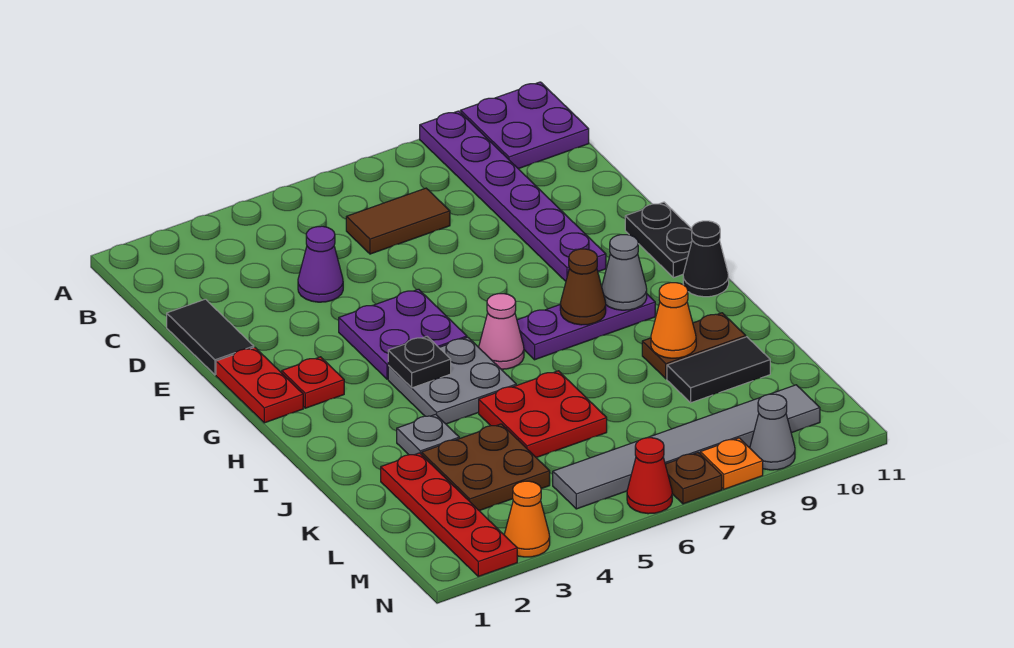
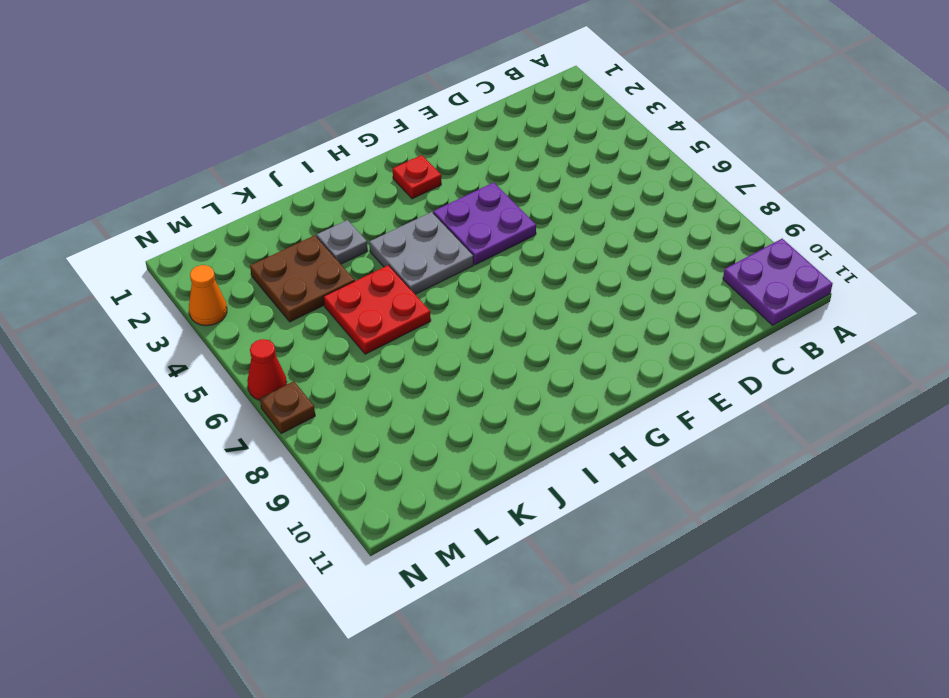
none -> purple plate A9:F9 level 1
none -> brown tile C6:C7 level 1
none -> black tile D1:E1 level 1

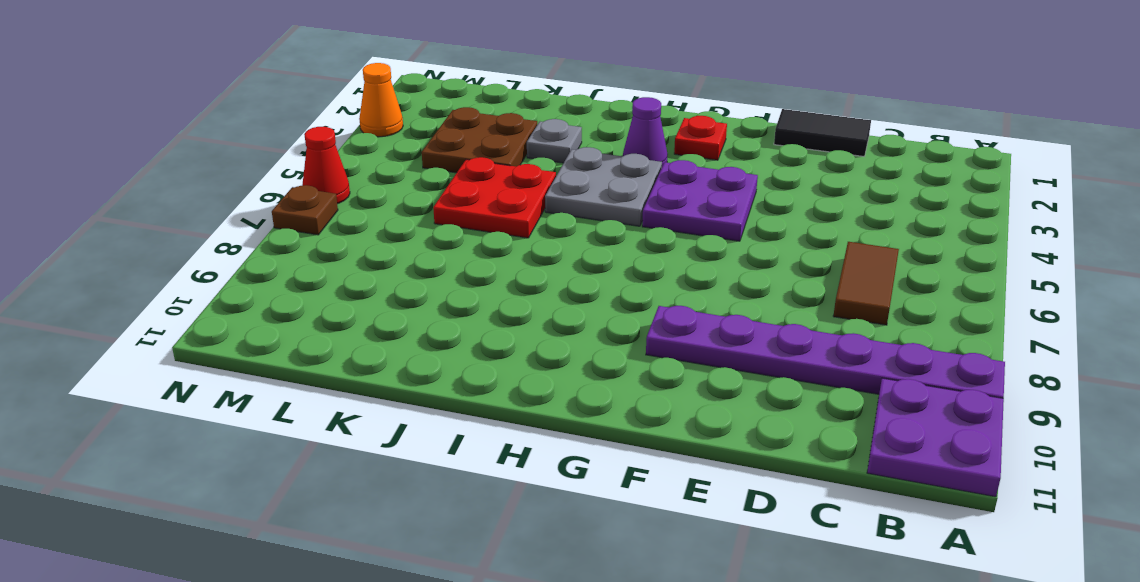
purple cone H3 level 1 -> purple cone D4 level 1
none -> red plate F1:G1 level 1
none -> black plate F11:G11 level 1
none -> pink cone H6 level 1

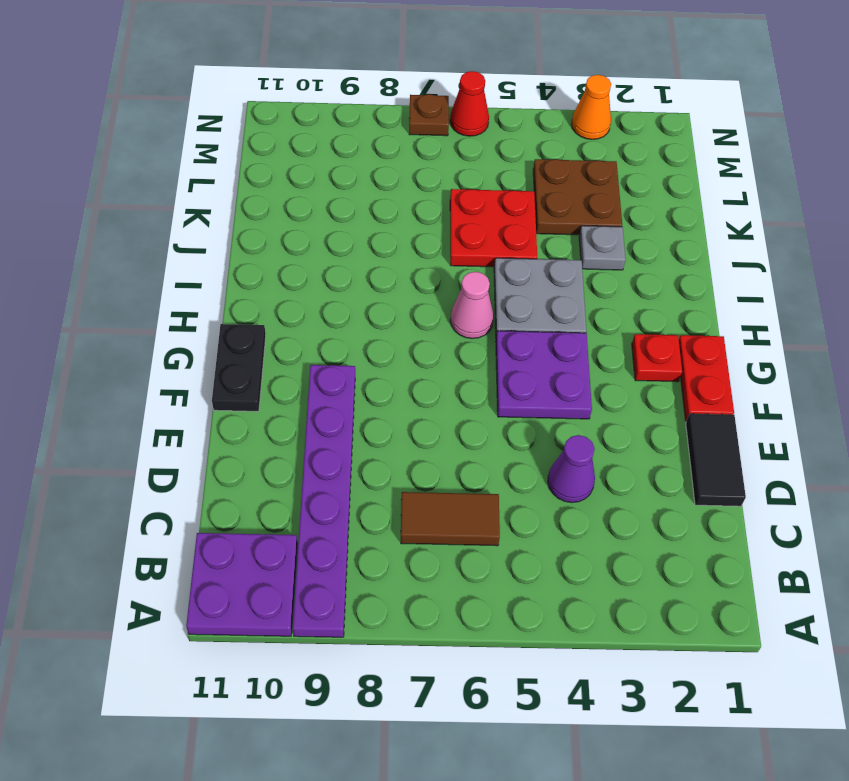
none -> purple plate H7:H9 level 1
none -> black cone H11 level 1
none -> brown plate J9:J10 level 1

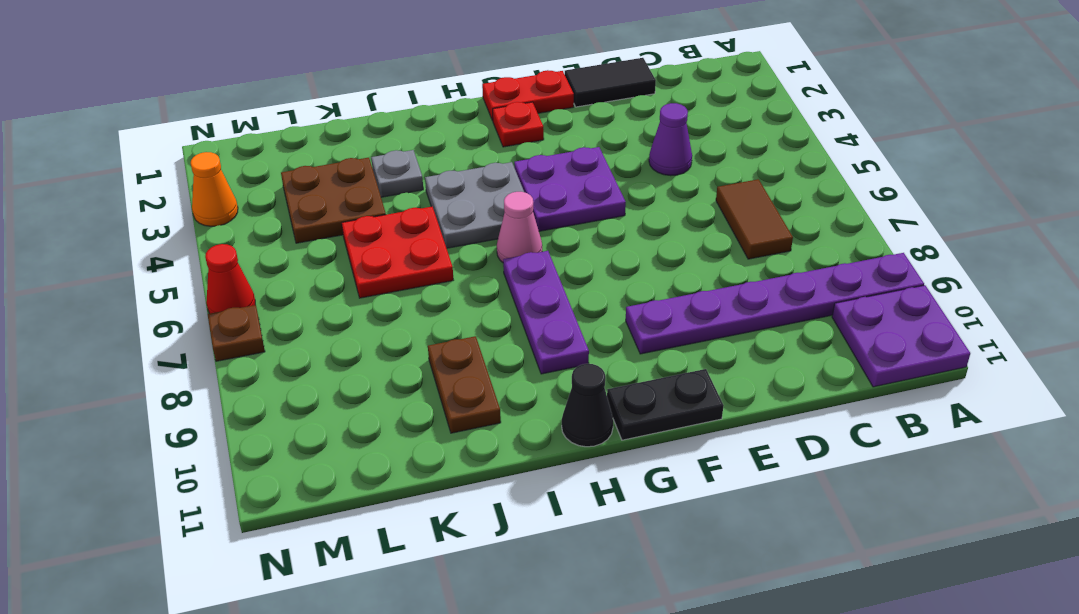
none -> red plate K2:N2 level 1
none -> black tile K9:K10 level 1
none -> grey tile M5:M10 level 1

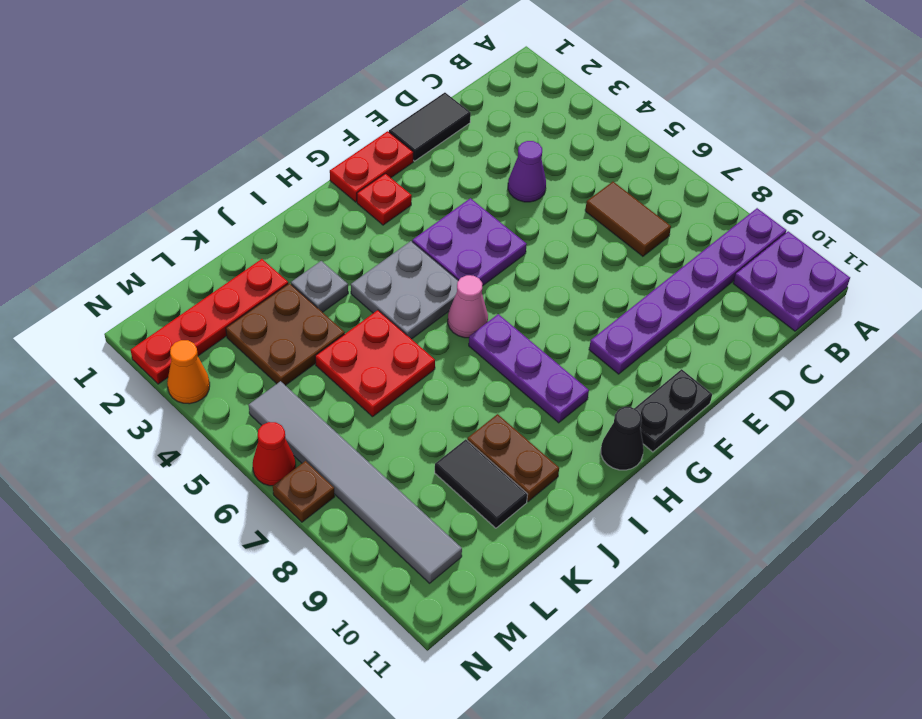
none -> orange plate N8 level 1
none -> grey cone N9 level 1
none -> black plate H4 level 2

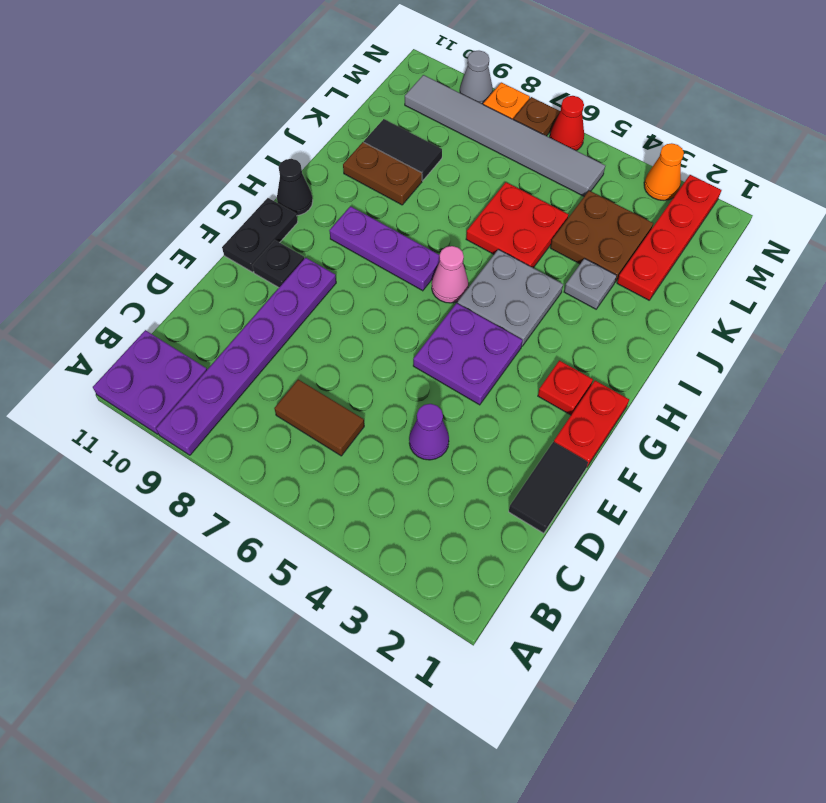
black plate F10 level 1 -> black plate H4 level 2
none -> brown cone H8 level 2
none -> grey cone H9 level 2
none -> orange cone J9 level 2

